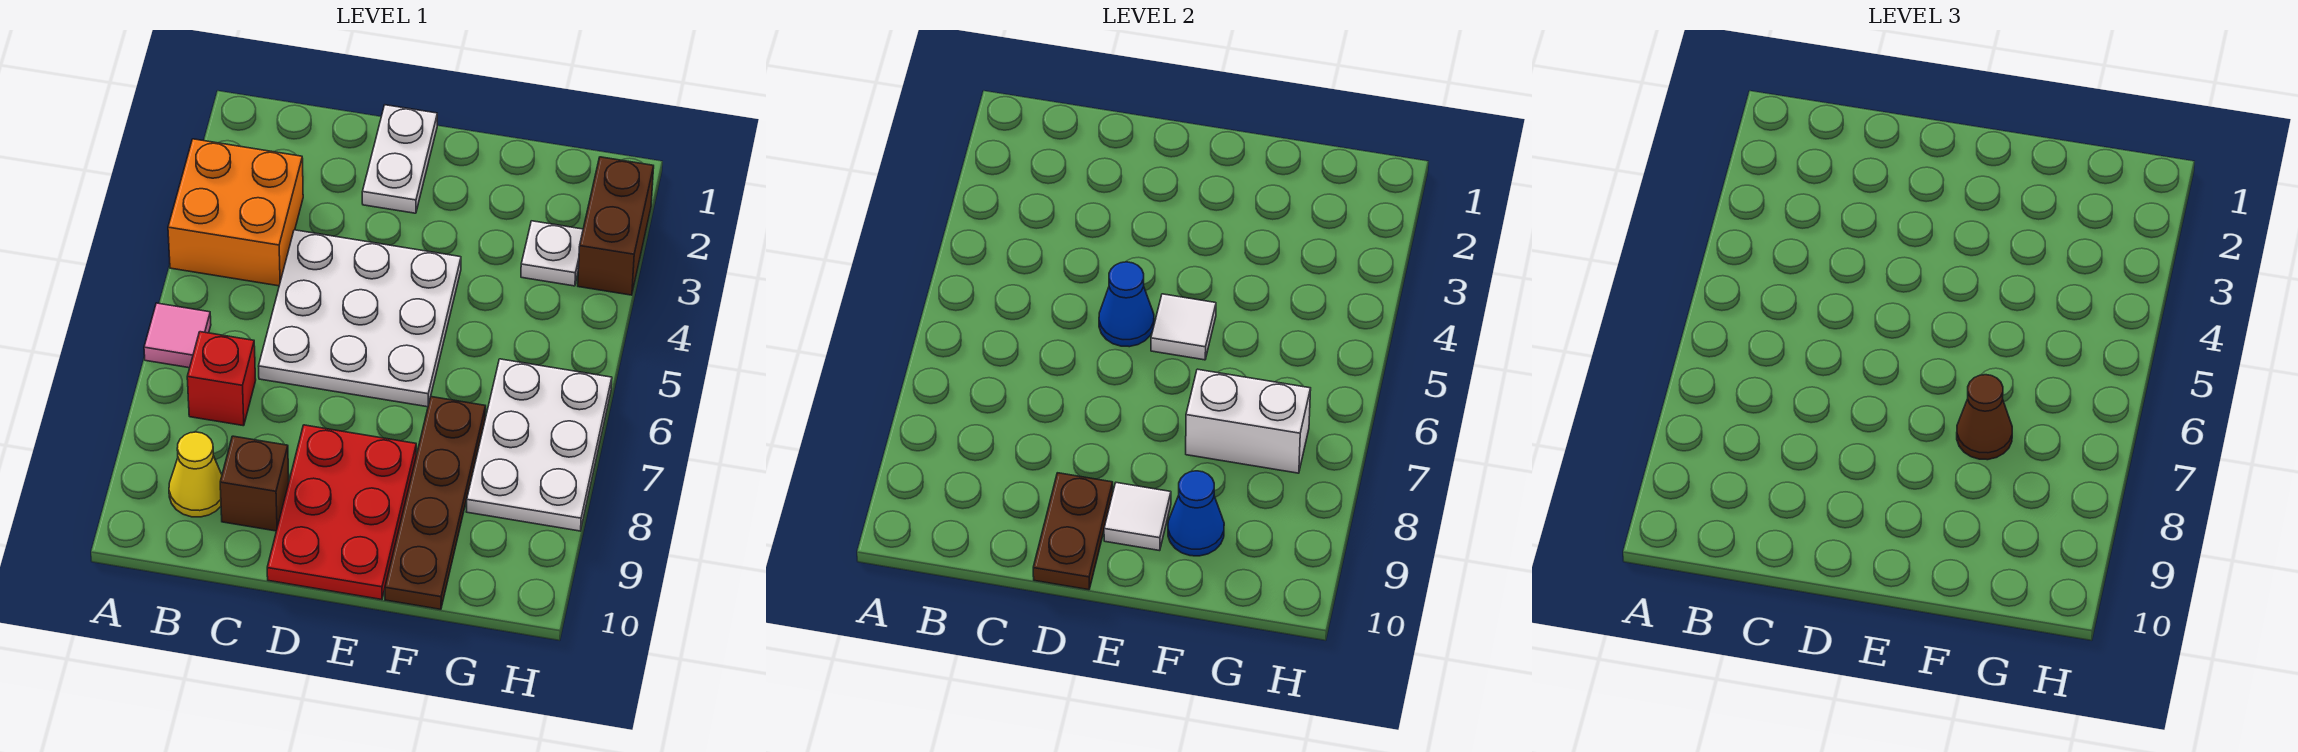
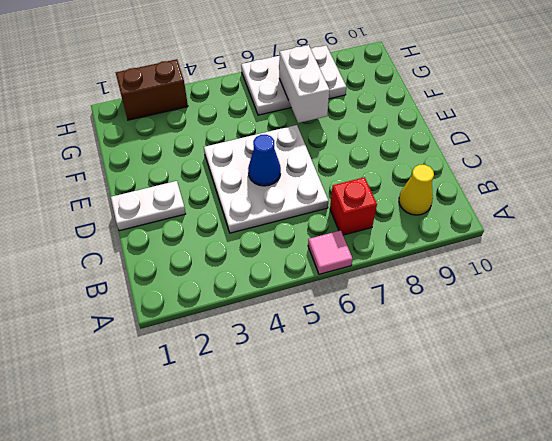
none -> orange brick A3:B4 level 1
none -> brown brick C9 level 1
none -> red plate D8:E10 level 1

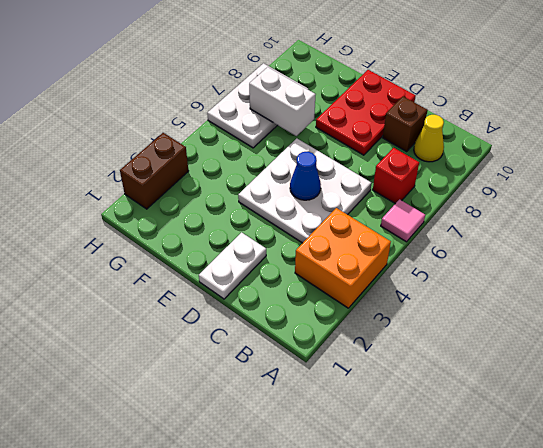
none -> brown plate F7:F10 level 1
none -> white plate G3 level 1
none -> brown plate D9:D10 level 2

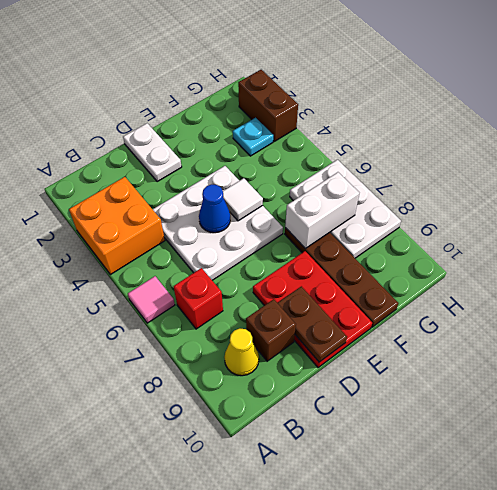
cyan plate G3 level 1 -> white plate G3 level 1
none -> white tile E9 level 2
none -> blue cone F9 level 2
none -> brown cone F7 level 3

